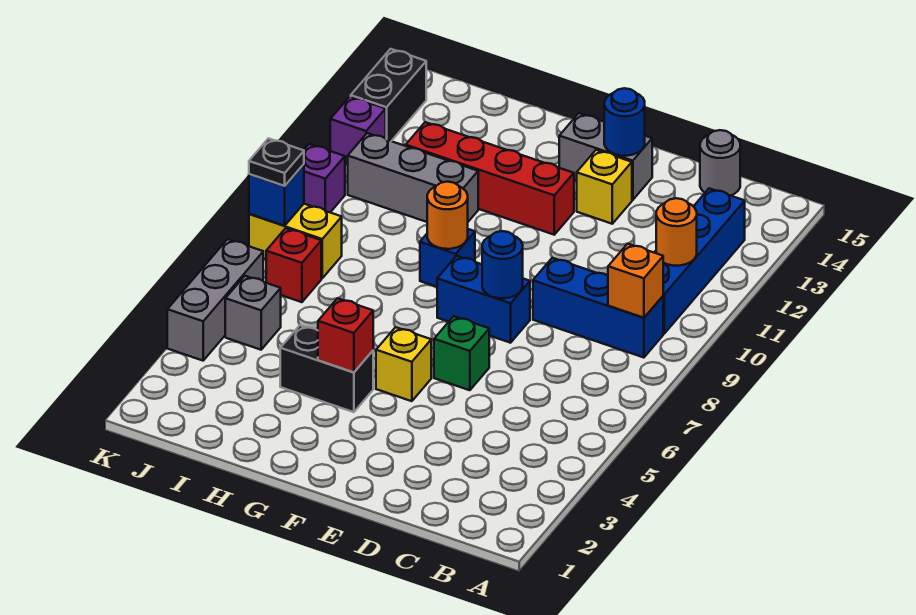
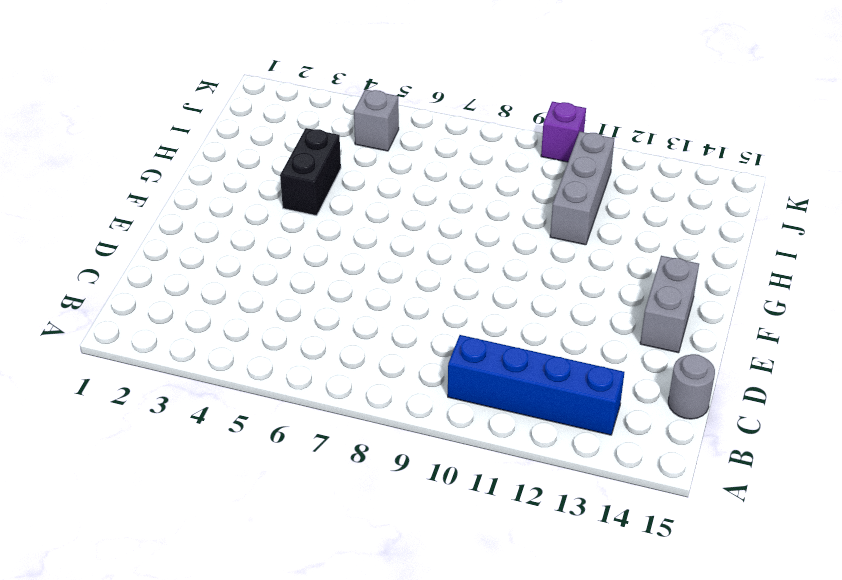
none -> blue brick B9:D9 level 1
none -> green brick E6 level 1
none -> blue brick E8:F8 level 1

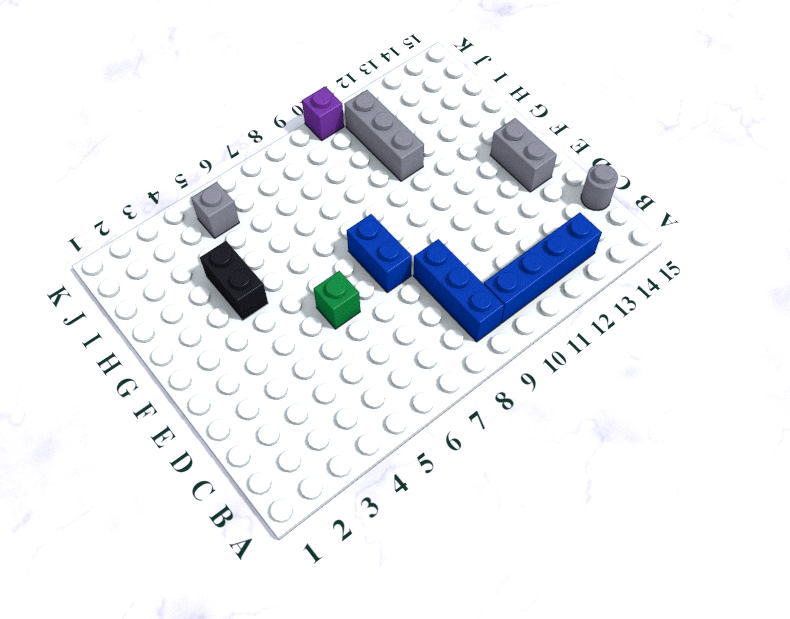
none -> yellow brick E13 level 1
none -> yellow brick F5 level 1
none -> red brick F12:I12 level 1

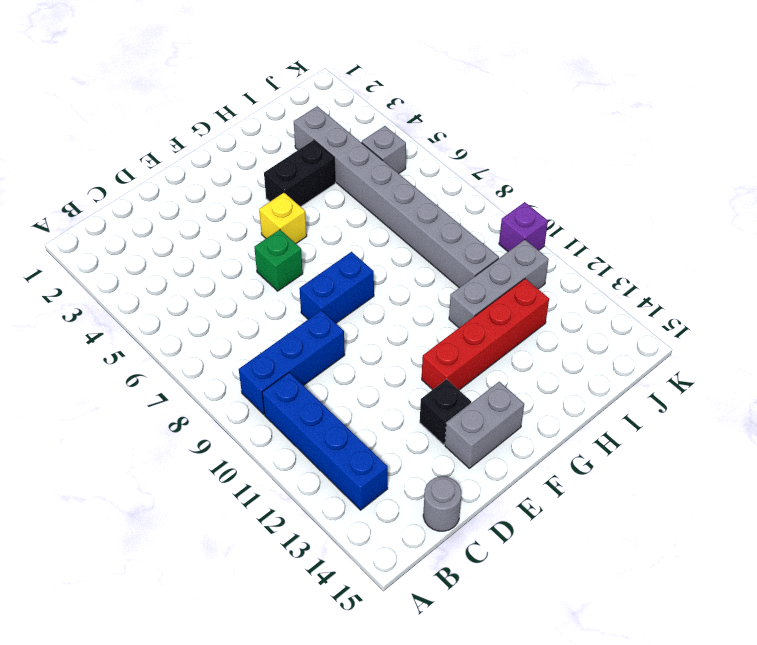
black brick E13 level 1 -> yellow brick E13 level 1
grey brick I3:I10 level 1 -> none
none -> blue brick G9 level 1
none -> red brick J7 level 1
none -> yellow brick J8:K8 level 1

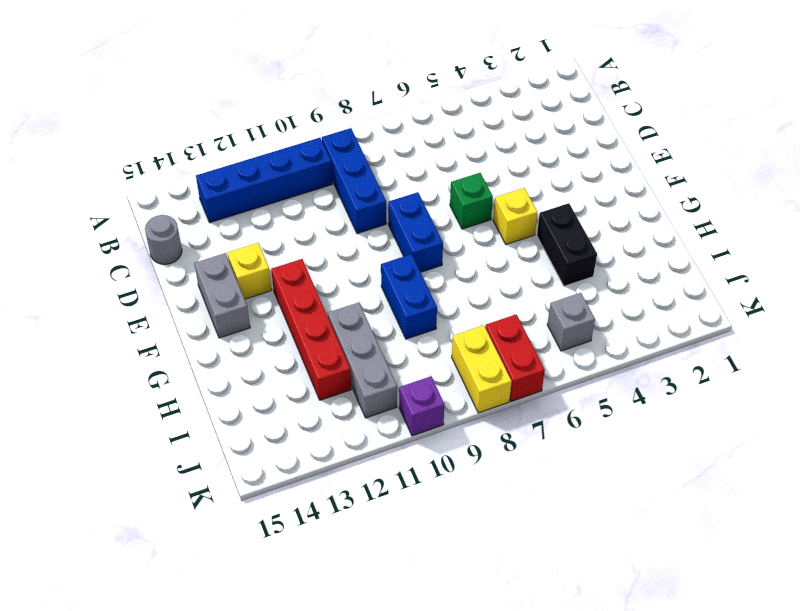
blue brick G9:H9 level 1 -> blue brick G9 level 1
red brick J7:K7 level 1 -> red brick J7 level 1
none -> grey brick K4:K6 level 1
none -> purple brick K12 level 1
none -> black brick K13:K14 level 1

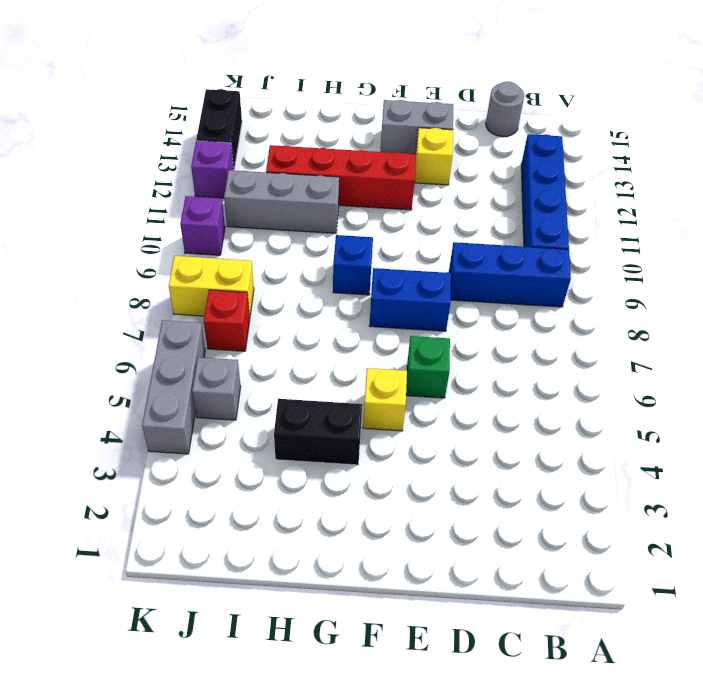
none -> orange brick B9 level 2
none -> orange round brick B11 level 2
none -> blue round brick E8 level 2

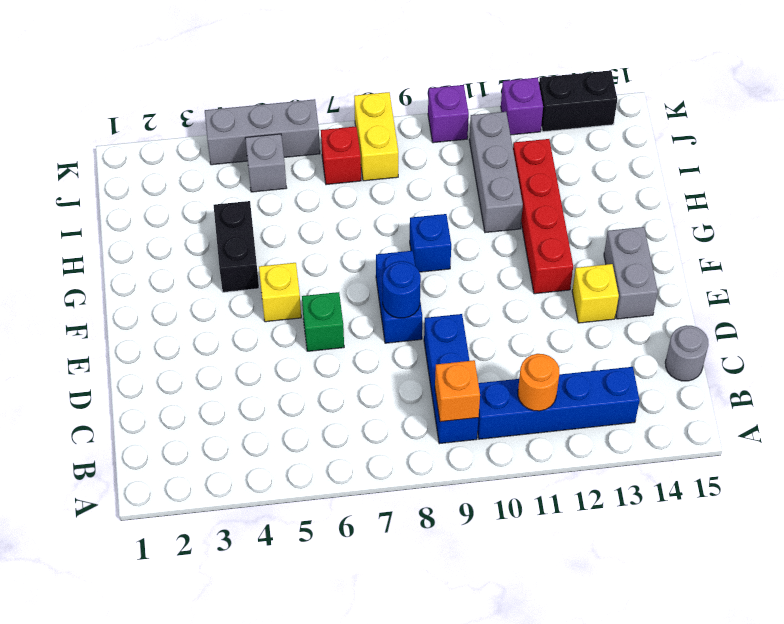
none -> blue round brick E14 level 2
none -> red brick G4 level 2
none -> orange round brick G9 level 2

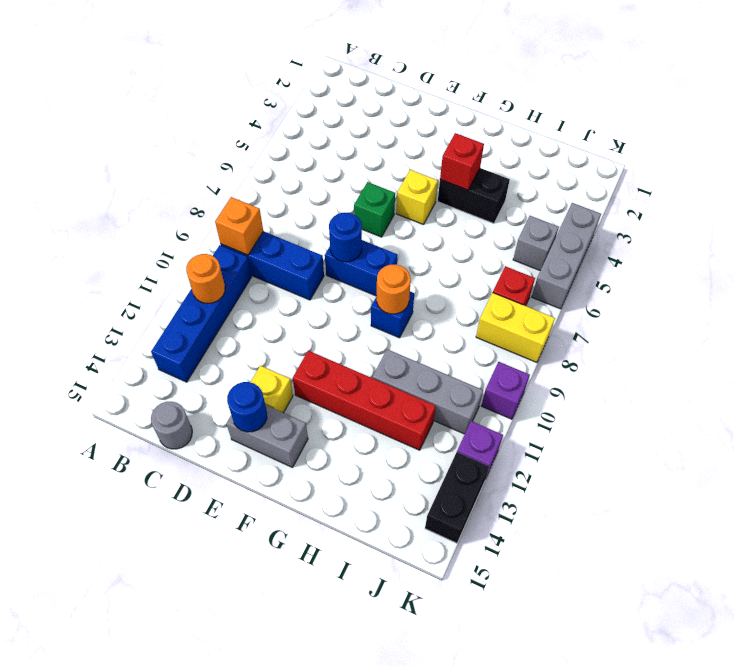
none -> blue brick K8 level 2
none -> black plate K8 level 3

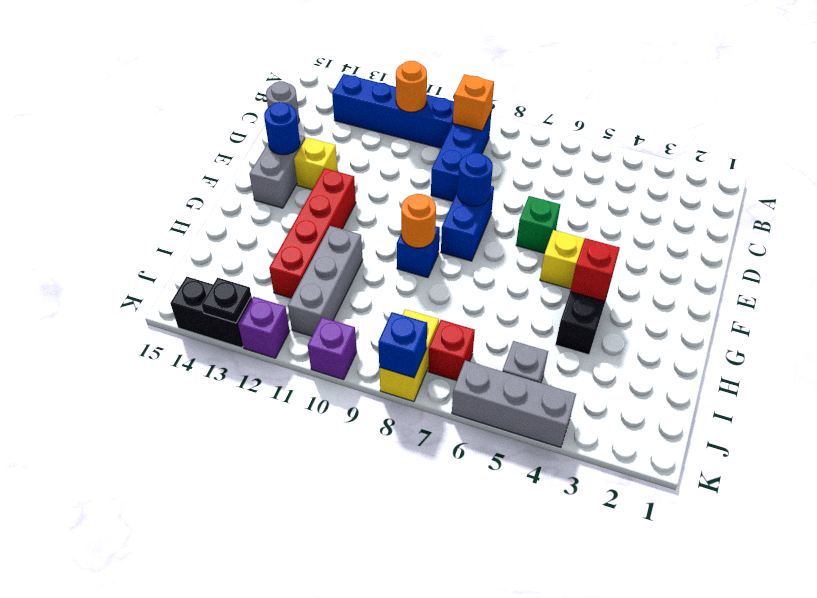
black plate K13 level 2 -> black plate K8 level 3

